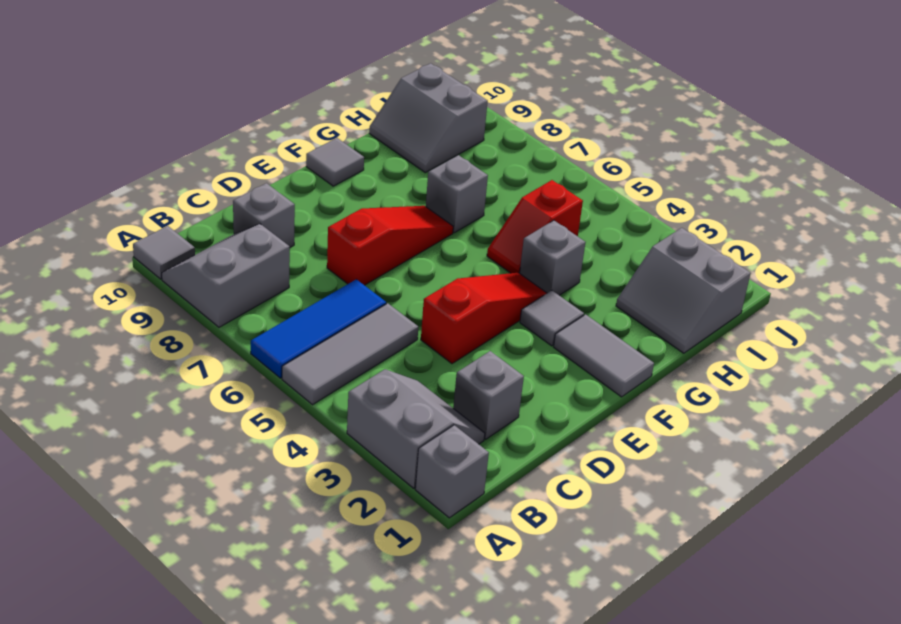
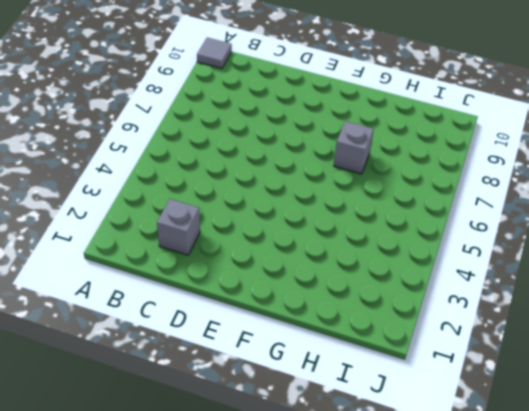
none -> grey brick A1 level 1
none -> grey slope A2:B3 level 1 top A
none -> grey tile A5:C5 level 1

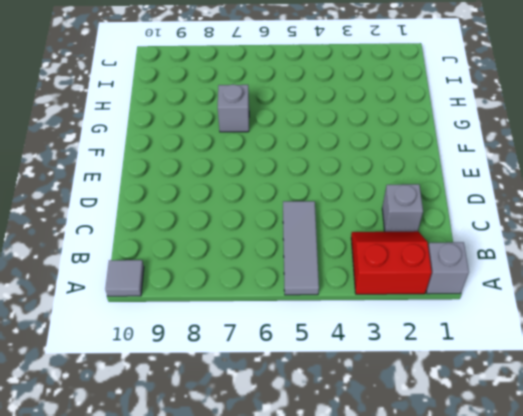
red slope A2:B3 level 1 top A -> grey slope A2:B3 level 1 top A
none -> blue tile A6:C6 level 1
none -> grey slope A8:B9 level 1 top 8
none -> grey brick C9 level 1

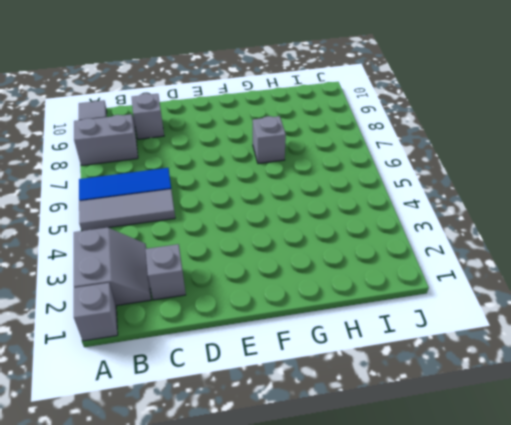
none -> red slope D4:F4 level 1 top D
none -> red slope D7:F7 level 1 top D
none -> grey tile F1:F2 level 1

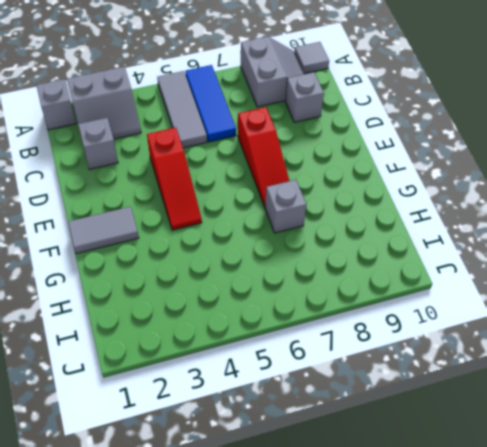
none -> grey tile F3 level 1
none -> grey tile F10 level 1
none -> grey brick G4 level 1

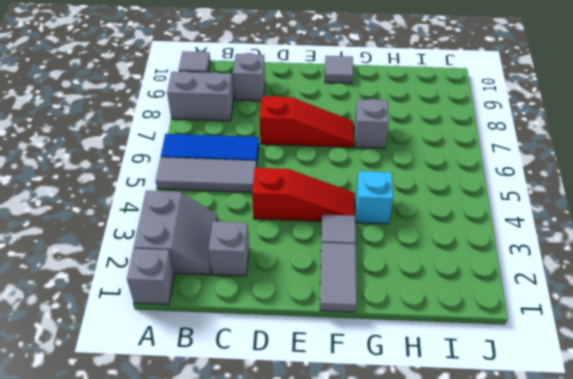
cyan brick G4 level 1 -> grey brick G4 level 1
none -> red slope G5:H5 level 1 top H
none -> grey slope H1:I2 level 1 top I
none -> grey slope H9:I10 level 1 top I

